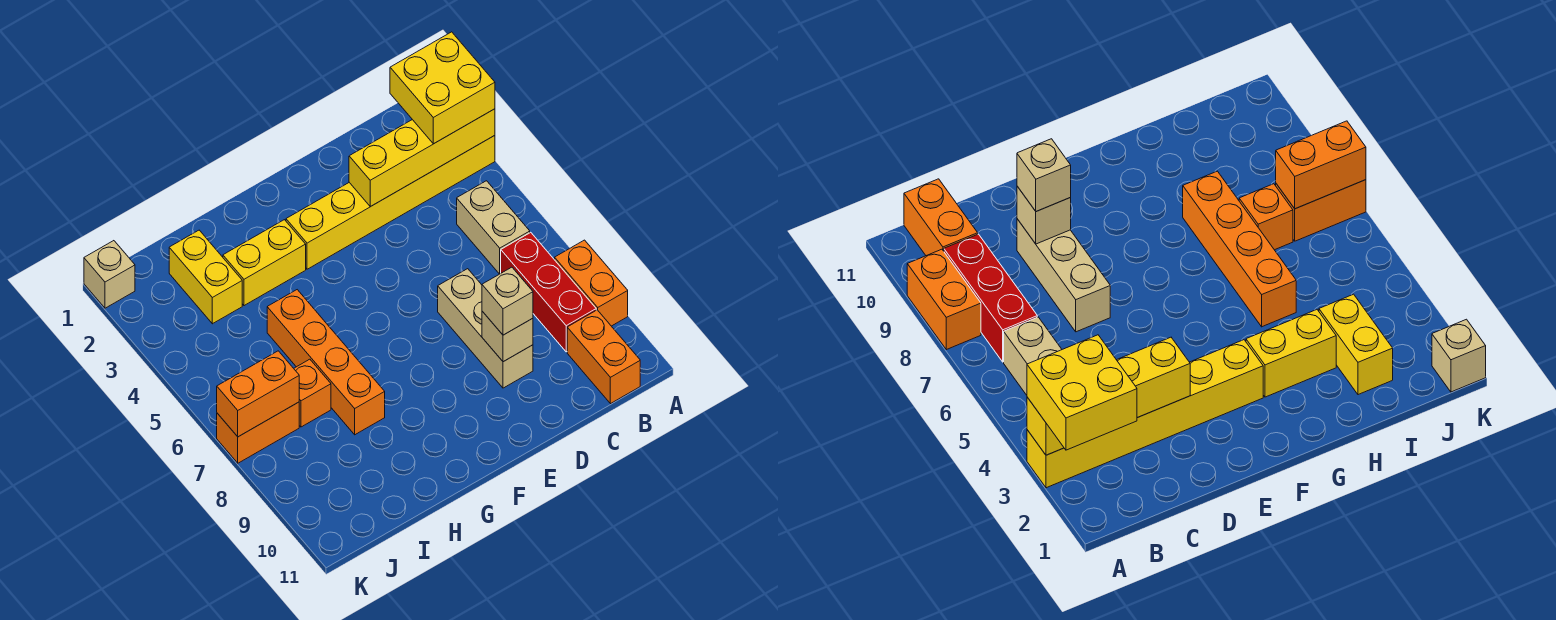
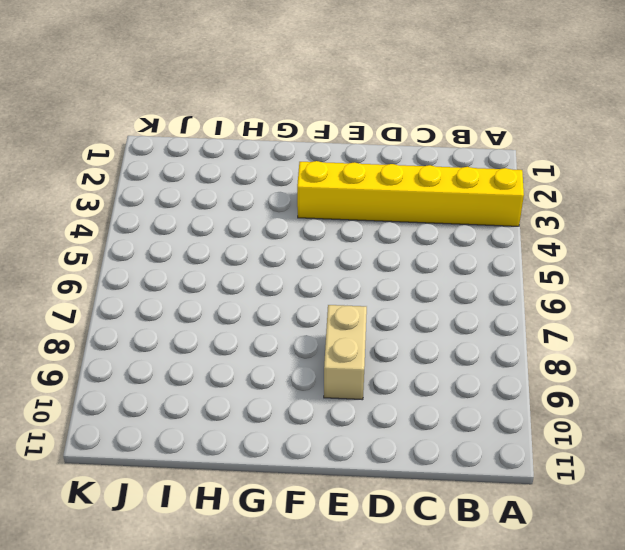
tan brick E8:E9 level 1 -> tan brick B5:B6 level 1
none -> orange brick A8:A9 level 1
none -> red brick B7:B9 level 1
none -> orange brick B10:B11 level 1

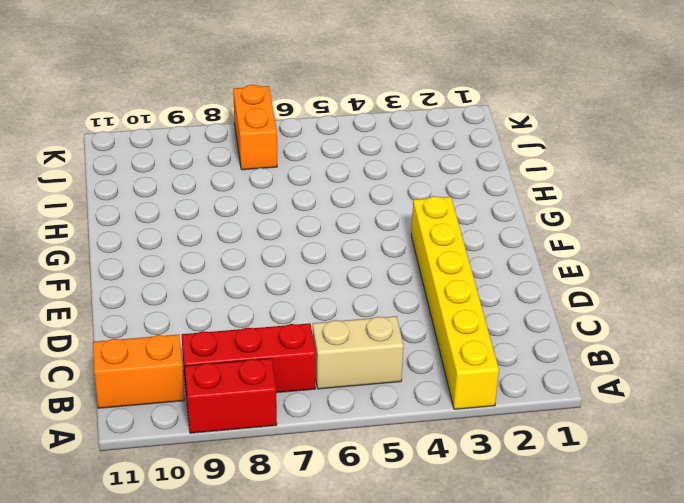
red brick A8:A9 level 1 -> orange brick A8:A9 level 1
none -> tan brick D7:D9 level 1
none -> yellow brick G3:H3 level 1
none -> orange brick H5:H8 level 1

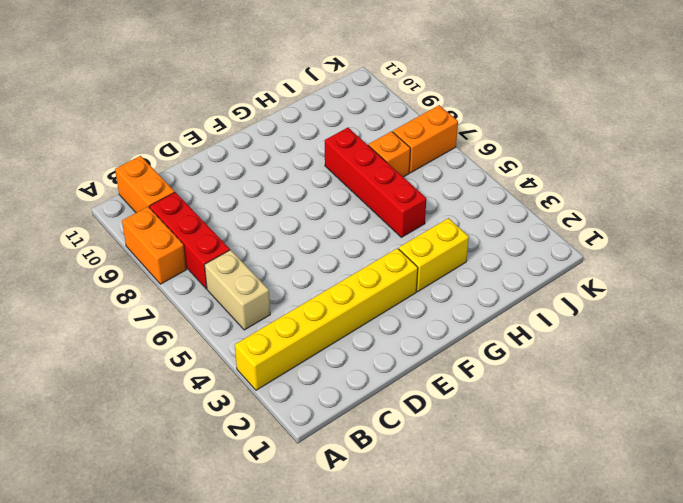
red brick H5:H8 level 1 -> orange brick H5:H8 level 1
none -> tan brick D7:D9 level 1
none -> yellow brick I2:I3 level 1
none -> tan brick K1 level 1

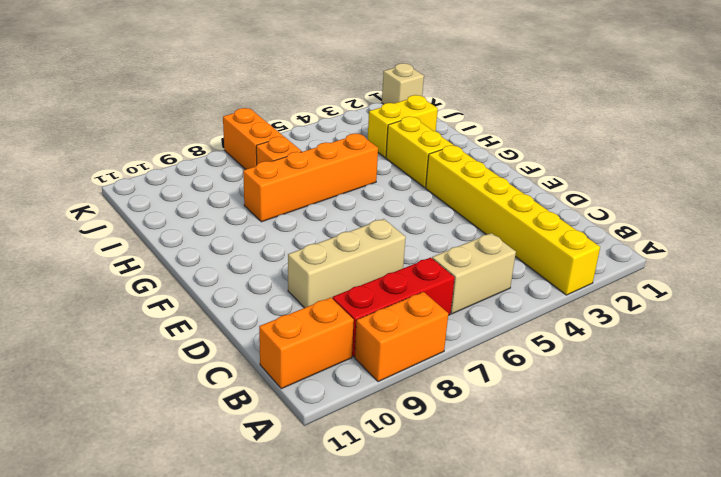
none -> yellow brick A3:D3 level 2
none -> tan brick D9 level 2
none -> orange brick J7:K7 level 2

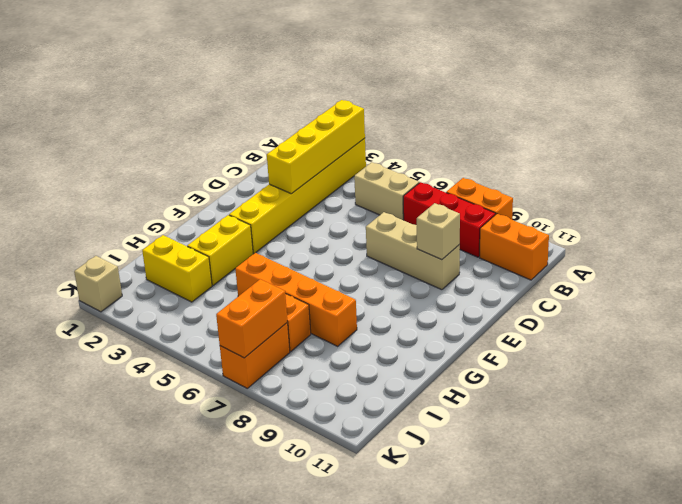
none -> yellow brick A2:B3 level 3
none -> tan brick D9 level 3

